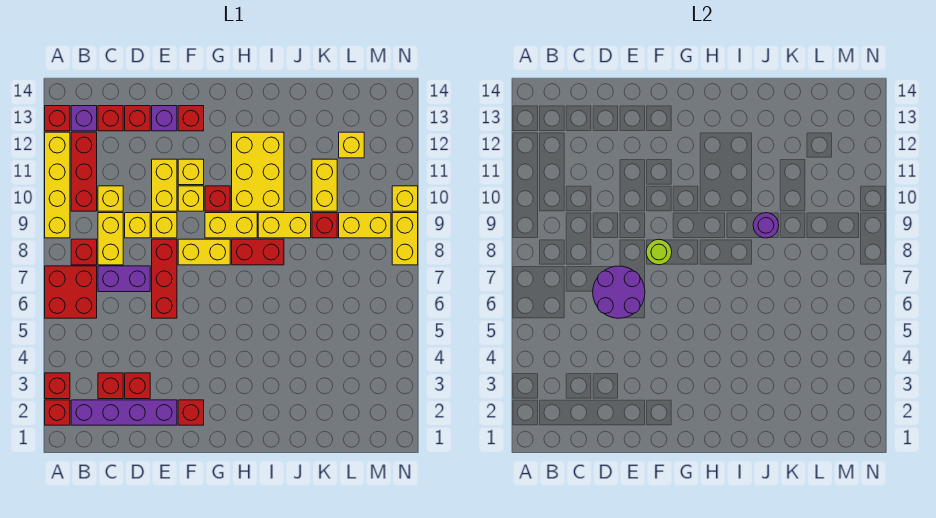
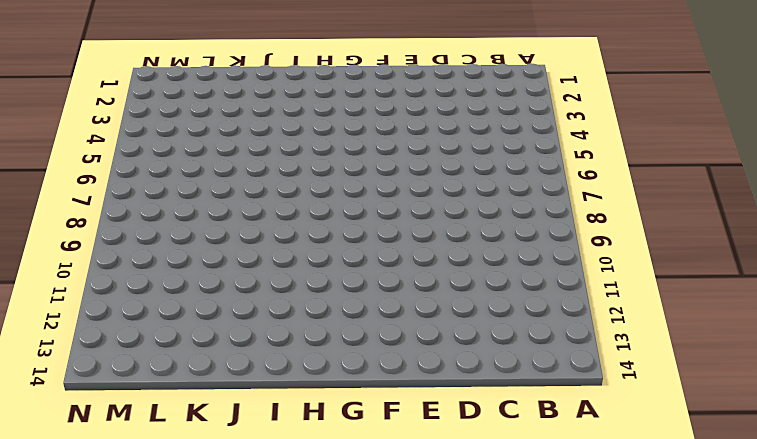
none -> red brick A2 level 1
none -> red brick A3 level 1
none -> red brick A6:B7 level 1
none -> yellow brick A9:A12 level 1

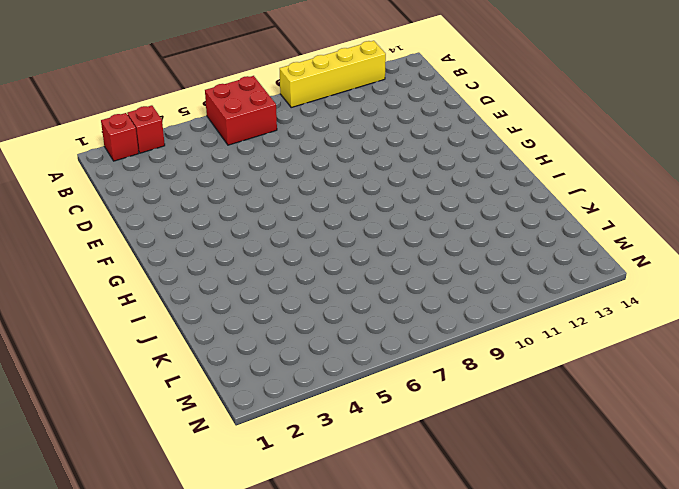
none -> red brick A13 level 1
none -> purple brick B2:E2 level 1
none -> red brick B8 level 1
none -> red brick B10:B12 level 1

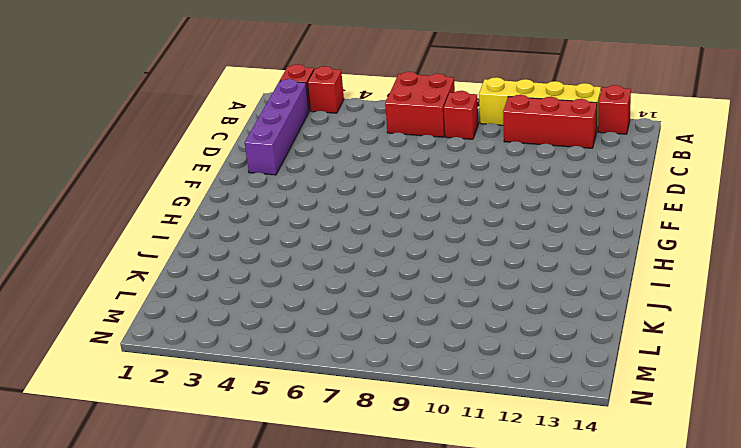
none -> purple brick B13 level 1
none -> red brick C3 level 1
none -> purple brick C7:D7 level 1
none -> yellow brick C8:C9 level 1

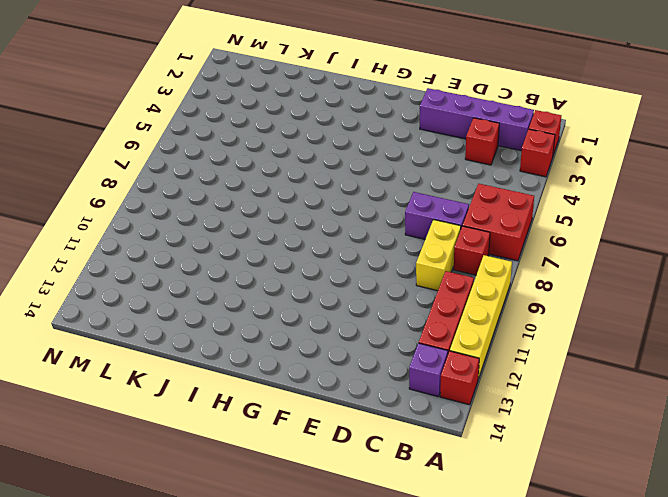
none -> yellow brick C10 level 1
none -> red brick C13 level 1
none -> red brick D3 level 1
none -> yellow brick D9 level 1

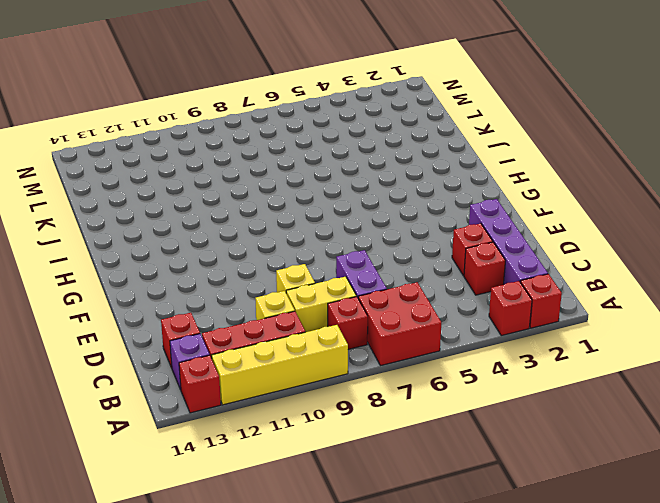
none -> red brick D13 level 1
none -> red brick E6:E8 level 1
none -> yellow brick E9 level 1
none -> yellow brick E10:E11 level 1

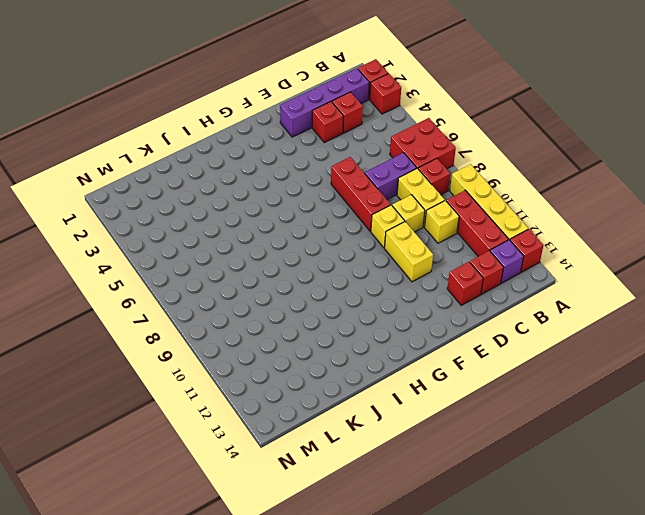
none -> purple brick E13 level 1
none -> red brick F2 level 1
none -> yellow brick F8:G8 level 1
none -> yellow brick F10 level 1

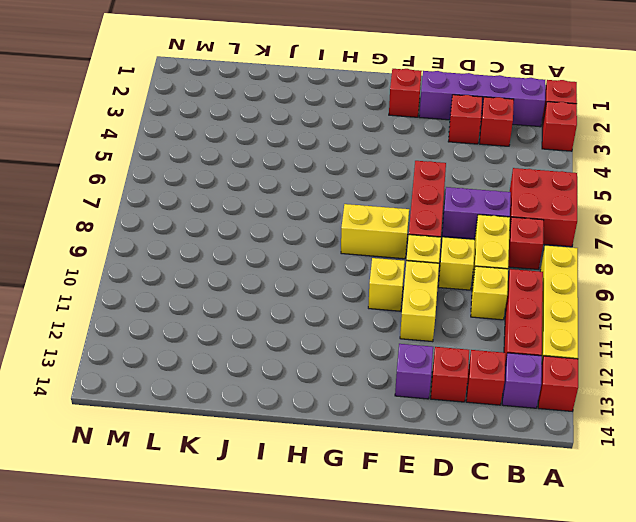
none -> yellow brick F11 level 1
none -> red brick F13 level 1
none -> yellow brick G9:H9 level 1
none -> red brick G10 level 1

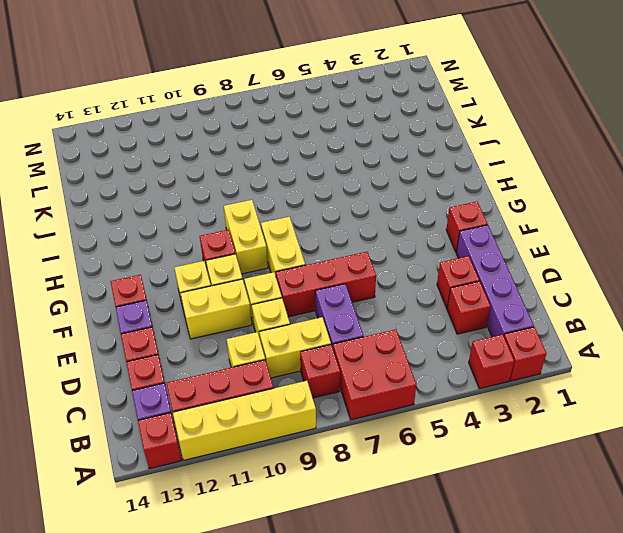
none -> red brick H8:I8 level 1
none -> yellow brick H10:I12 level 1
none -> yellow brick I9:J9 level 1
none -> red brick K9 level 1

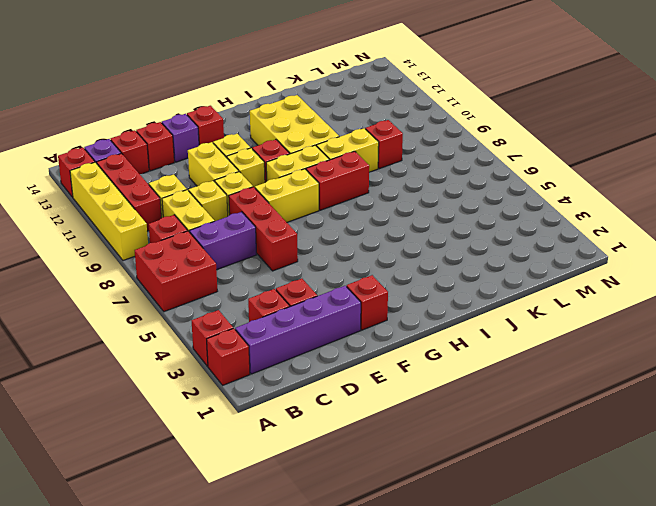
none -> yellow brick K10:K11 level 1
none -> yellow brick L9:M9 level 1
none -> yellow brick L12 level 1
none -> yellow brick N8:N9 level 1

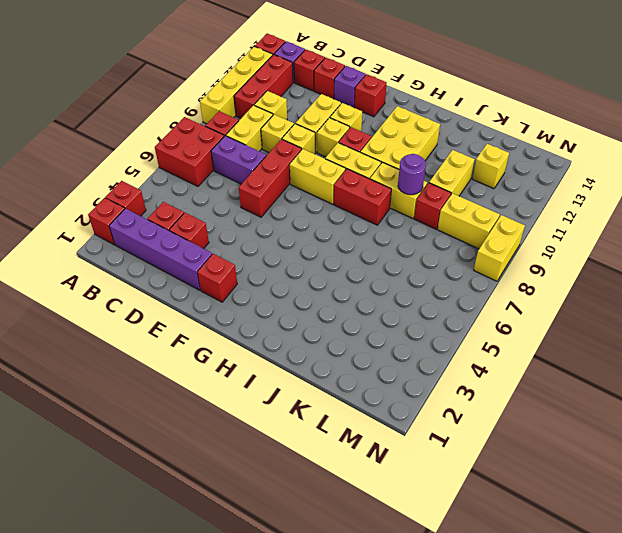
none -> yellow brick N10 level 1
none -> purple round brick D6:E7 level 2
none -> lime round brick F8 level 2

